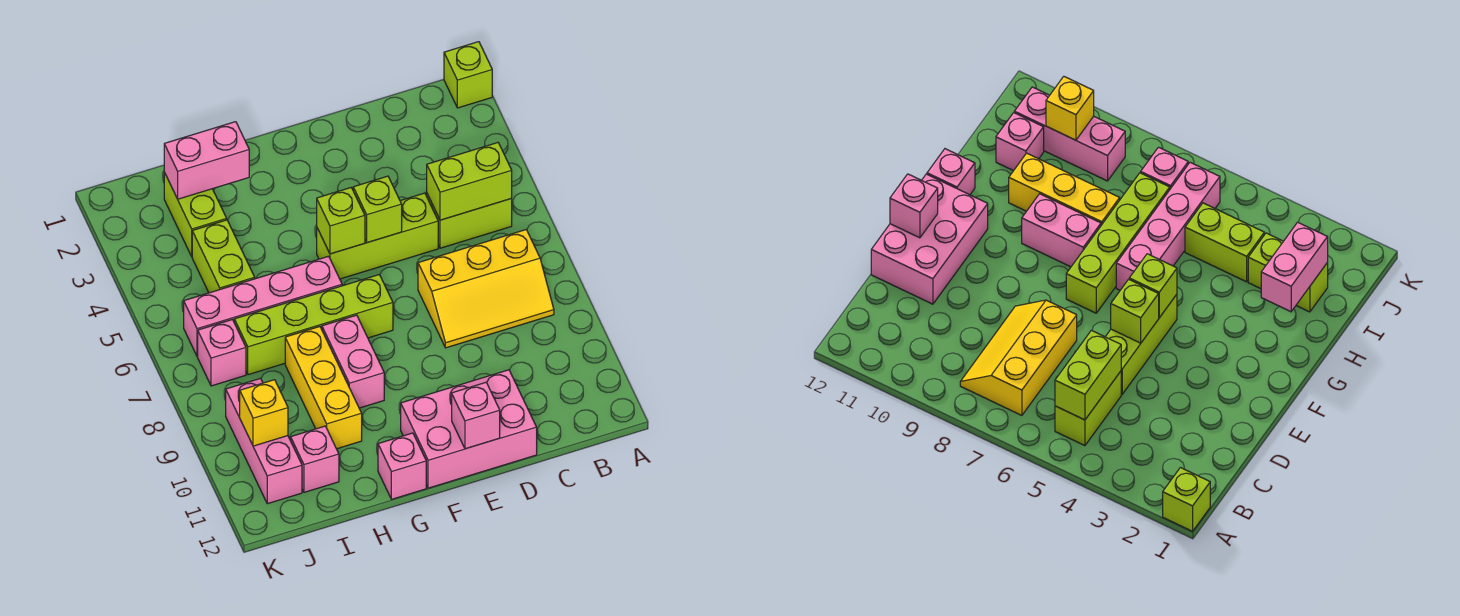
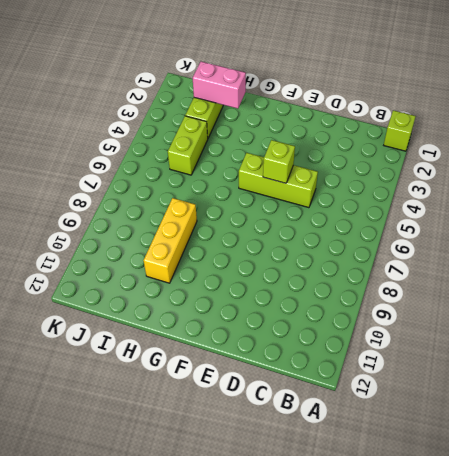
none -> lime brick B5:C5 level 1
none -> yellow slope B7:D8 level 1 top 7
none -> pink brick D11:F12 level 1

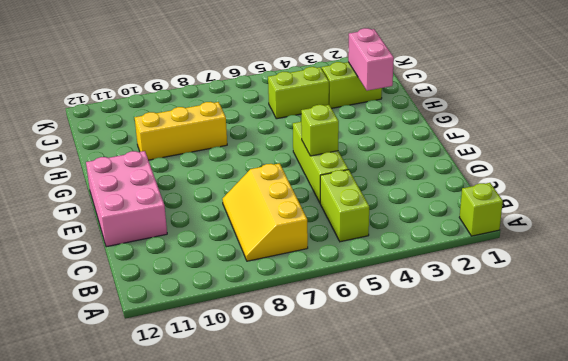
none -> lime brick F7:I7 level 1
none -> pink brick G6:J6 level 1
none -> pink brick G8:G9 level 1

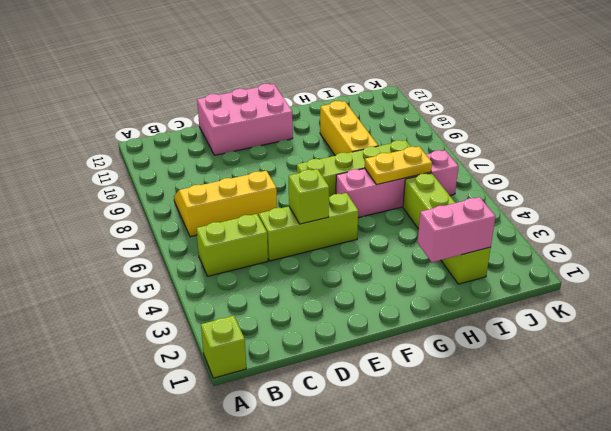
yellow plate H6:I6 level 2 -> none
none -> pink brick G8:G9 level 1
none -> pink brick G12 level 1
none -> pink brick I11 level 1

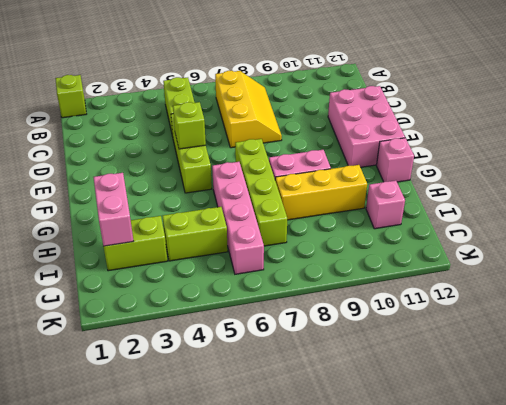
none -> pink brick J7 level 1
none -> pink brick J9:J11 level 1
none -> lime brick B5:C5 level 2

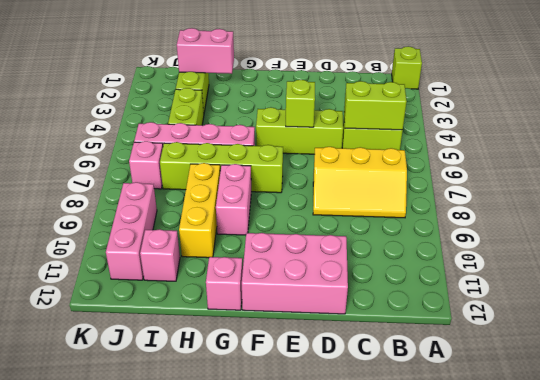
none -> pink brick E12 level 2
none -> lime brick F5 level 2
none -> yellow brick J10 level 2

